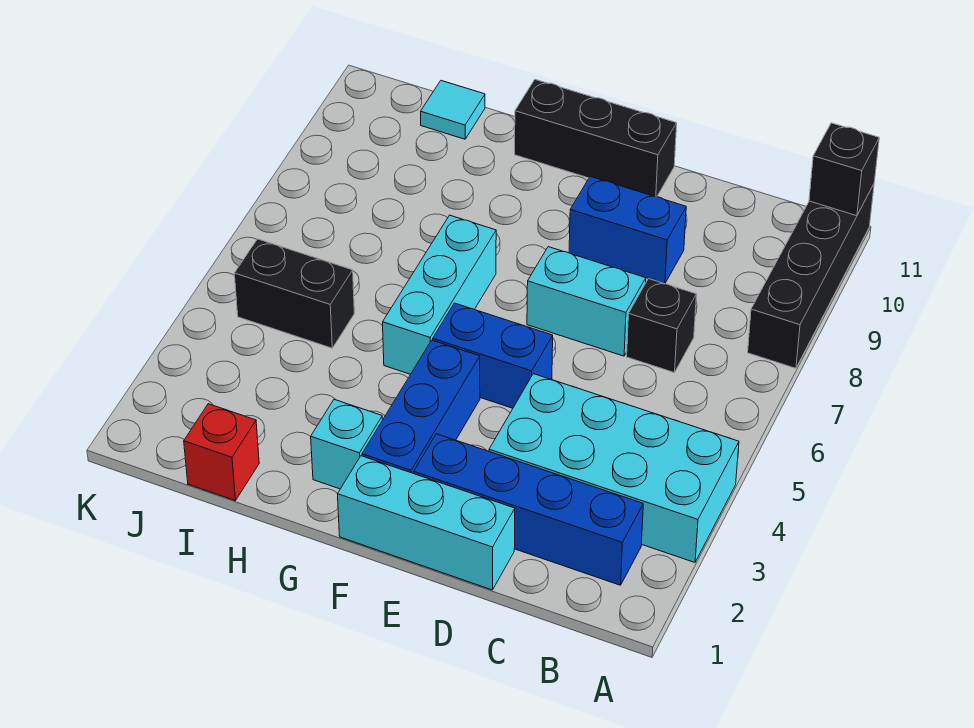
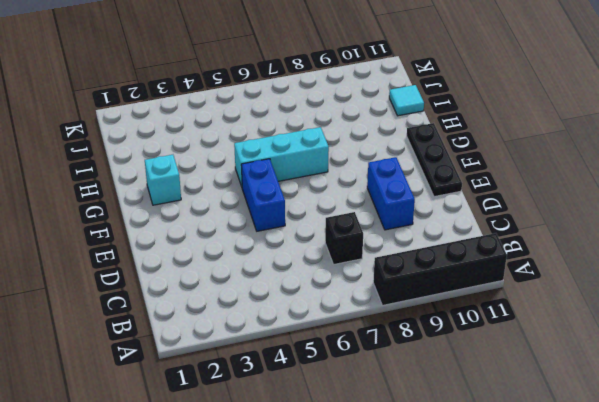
black plate E11:G11 level 1 -> black brick E11:G11 level 1
none -> cyan brick A3:D4 level 1
none -> blue brick B2:E2 level 1
none -> cyan brick D1:F1 level 1

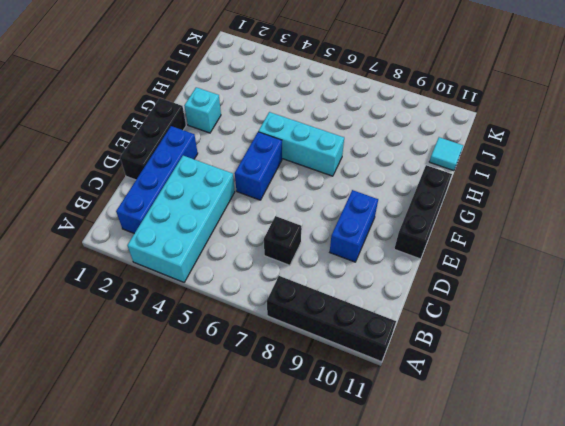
black brick D1:F1 level 1 -> cyan brick D1:F1 level 1
none -> cyan brick D7:E7 level 1
none -> blue brick F2:F4 level 1
none -> red brick I1 level 1

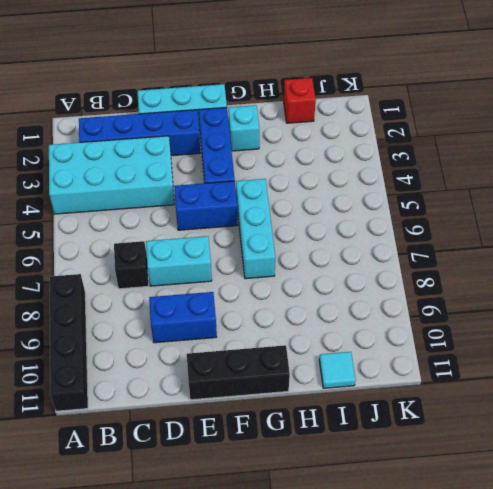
none -> black brick I5:J5 level 1
none -> black brick A11 level 2

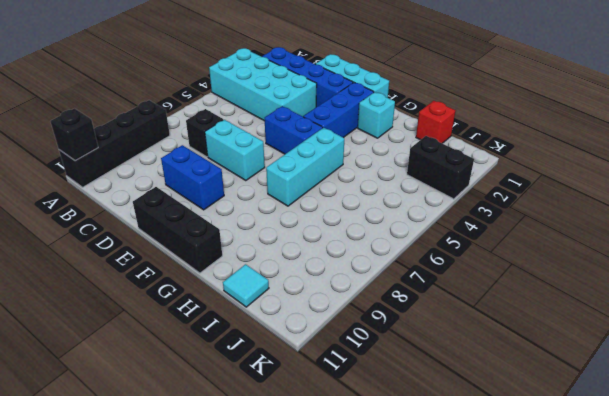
black brick J3:K3 level 1 -> black brick I5:J5 level 1

